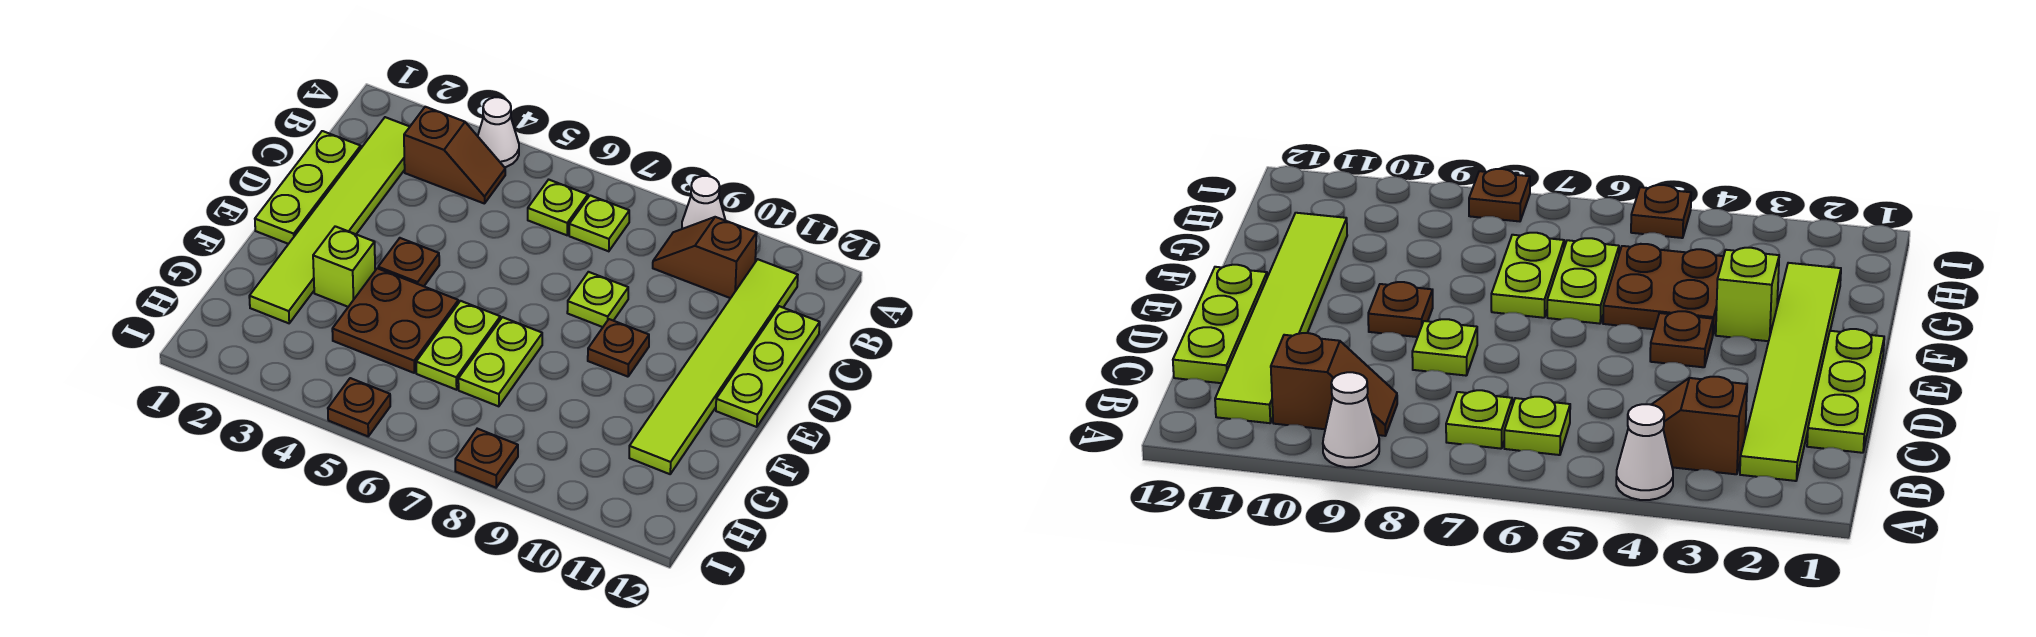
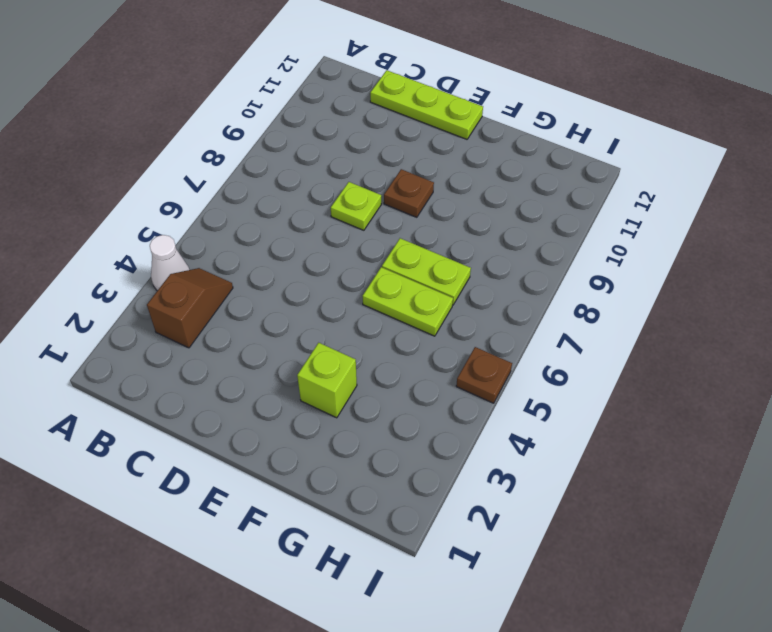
none -> white cone A9 level 1
none -> lime tile B2:G2 level 1
none -> lime plate B6 level 1

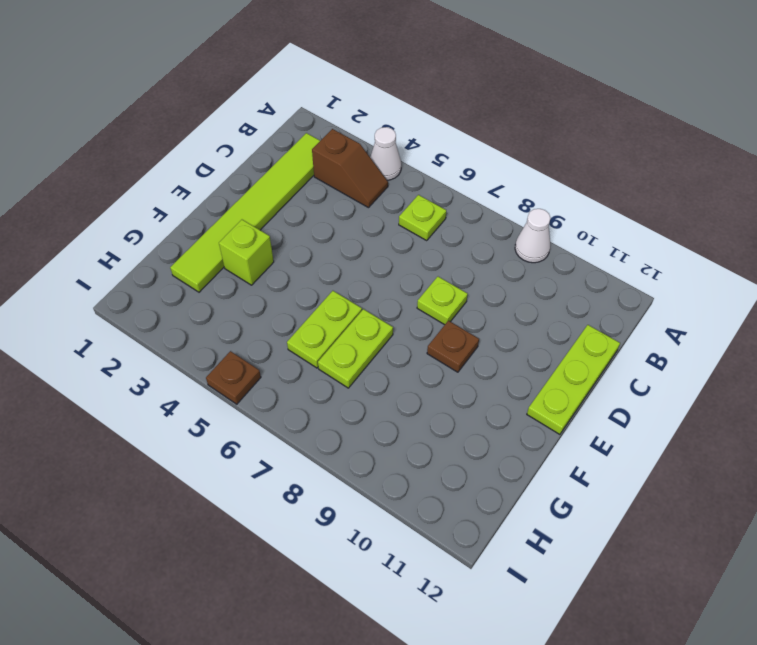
none -> lime plate B7 level 1
none -> brown slope B9:B10 level 1 top 10
none -> lime tile B11:G11 level 1

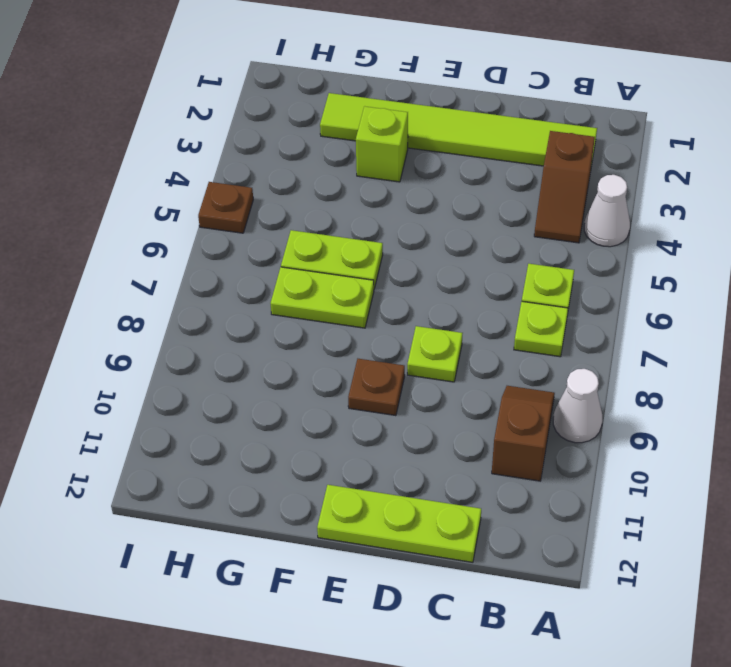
none -> lime tile B11:G11 level 1
none -> lime plate C1:E1 level 1
none -> brown plate E4 level 1

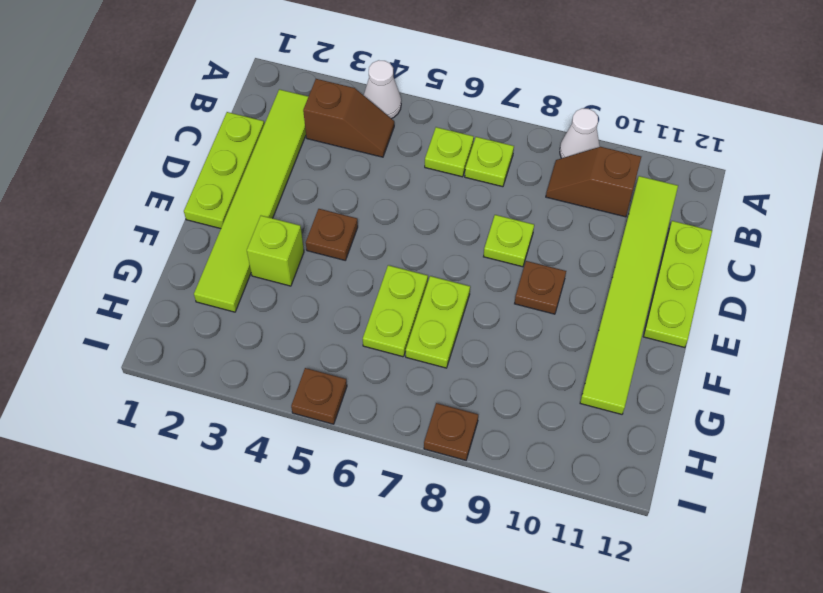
none -> brown plate F4:G5 level 1

